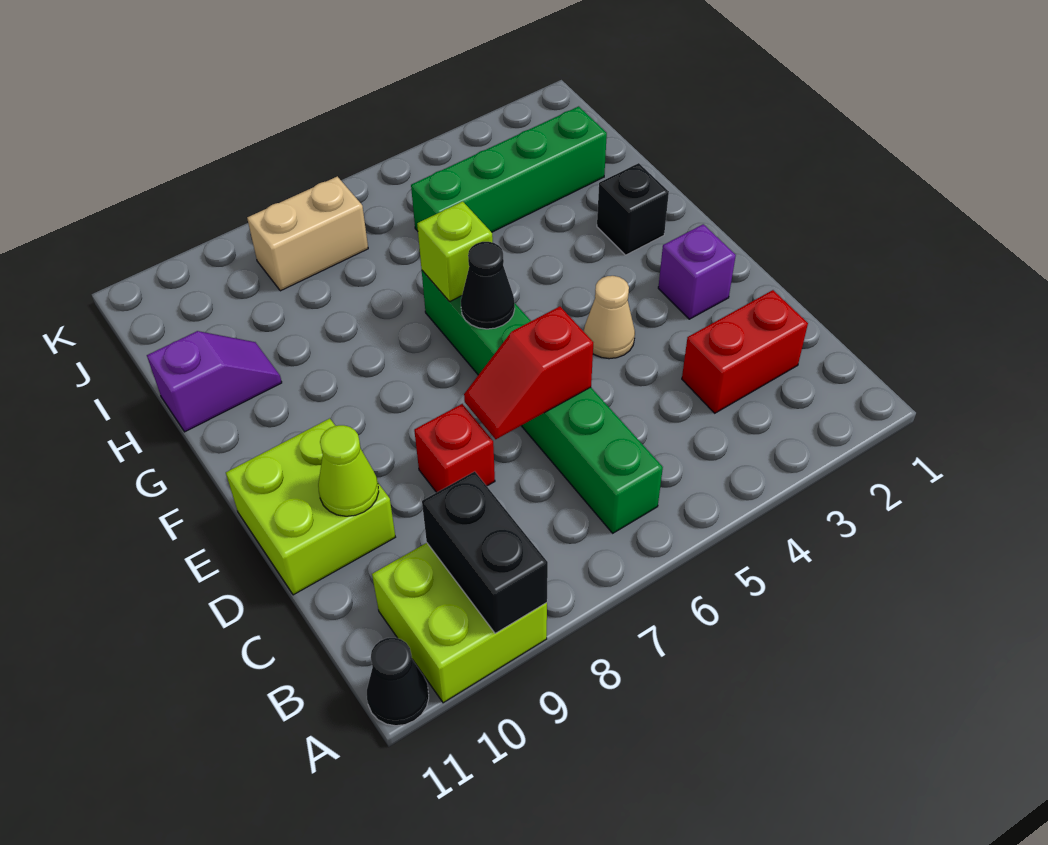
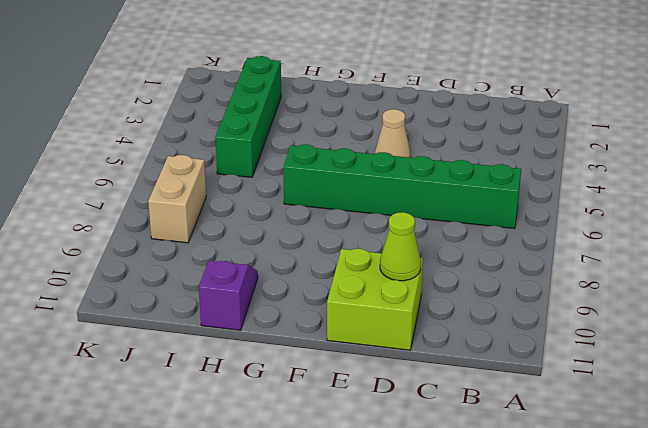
none -> lime brick A9:B10 level 1
none -> black cone A11 level 1
none -> red brick C2:C3 level 1

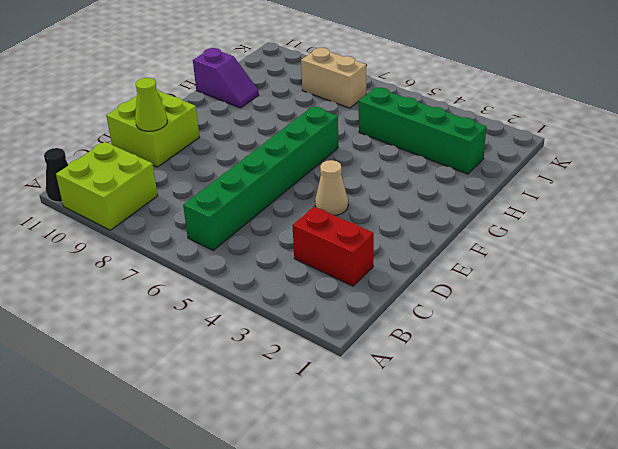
none -> red brick D8 level 1
none -> purple brick E2 level 1
none -> black brick G2 level 1

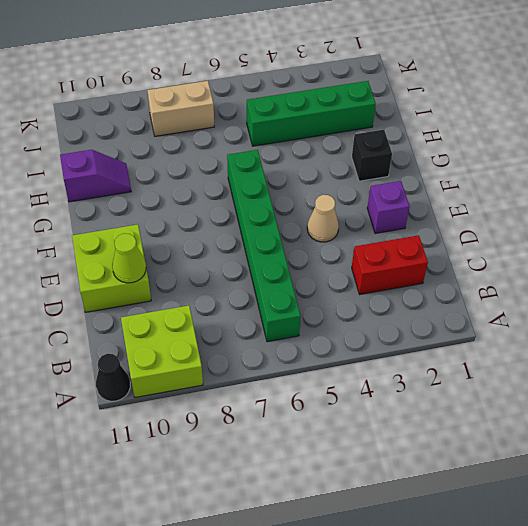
none -> red brick D8 level 1
none -> black brick A9:B9 level 2
none -> red slope D6:D7 level 2 top 6

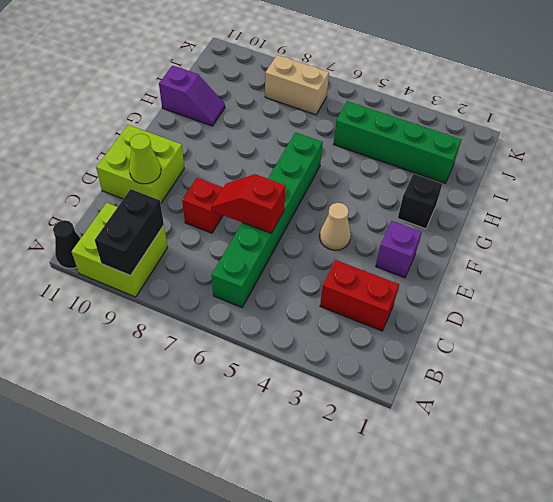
none -> black cone F6 level 2
none -> lime brick G6 level 2

